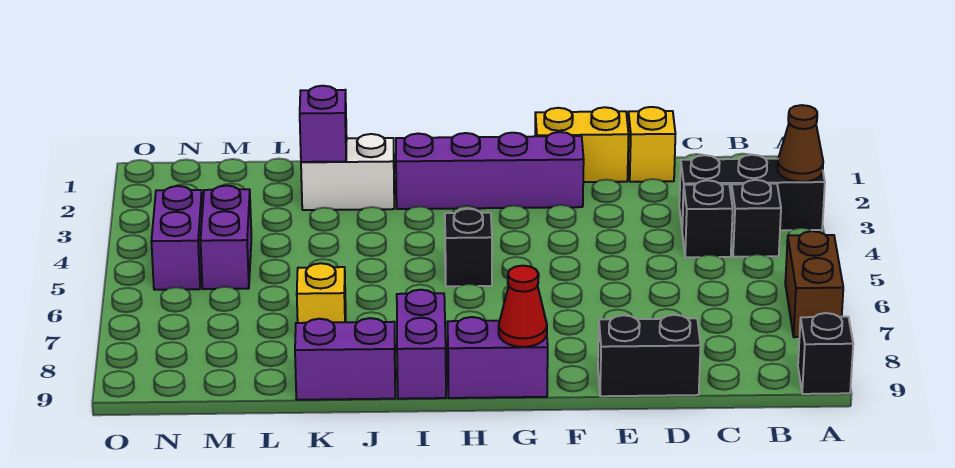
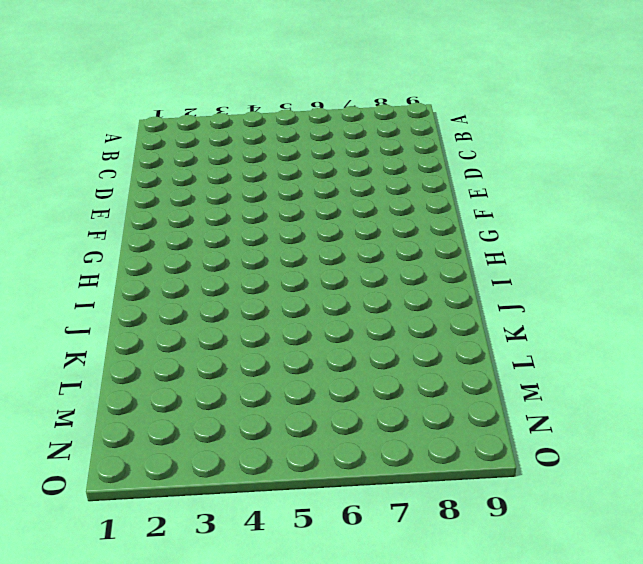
none -> black brick A3:C3 level 1
none -> brown brick A6:A7 level 1
none -> black brick A9 level 1

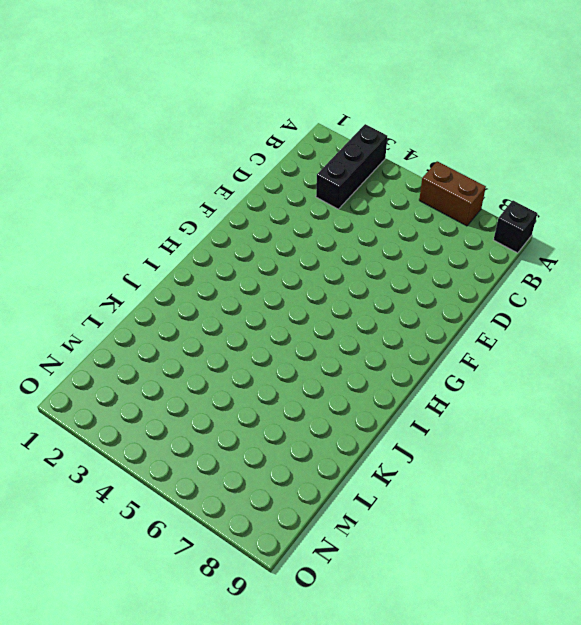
none -> black brick B4 level 1
none -> black brick C4 level 1
none -> yellow brick D1 level 1

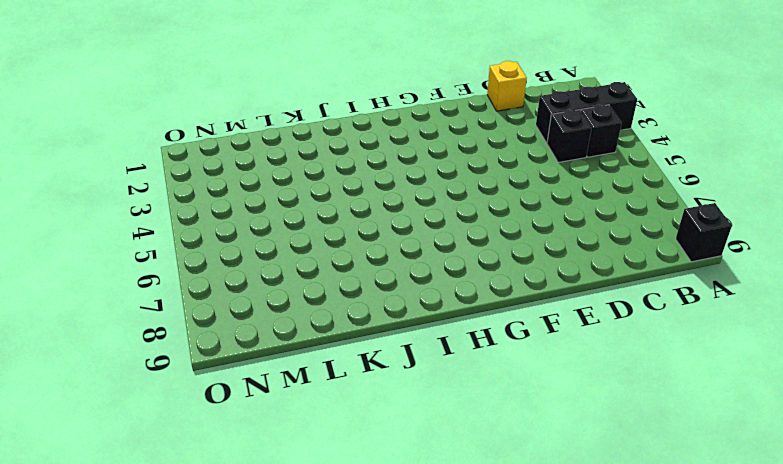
none -> brown brick A6:A7 level 1
none -> black brick D9:E9 level 1
none -> yellow brick E1:F1 level 1

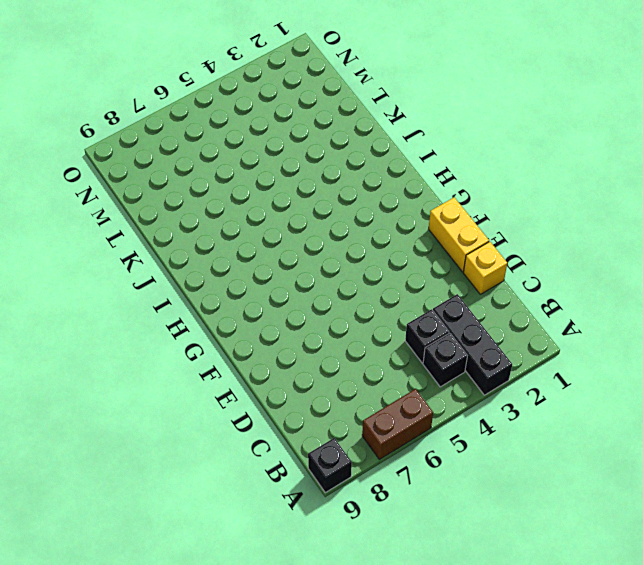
none -> black brick D9:E9 level 1
none -> purple brick F2:I2 level 1
none -> purple brick G9:H9 level 1

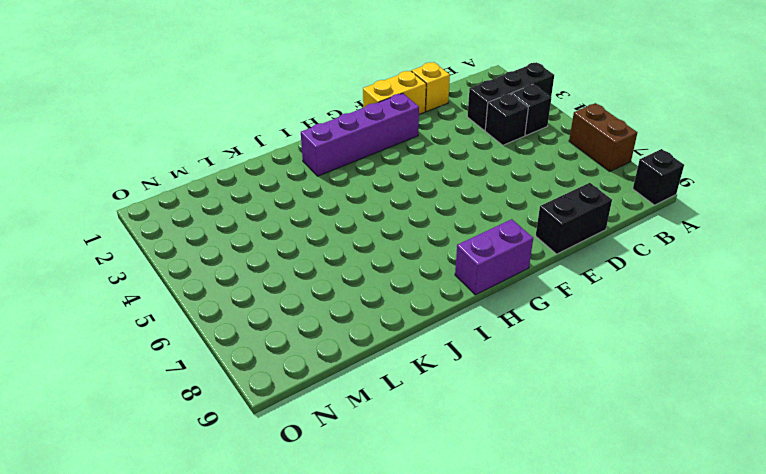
none -> black brick H5 level 1
none -> purple brick I8:I9 level 1
none -> white brick J2:K2 level 1

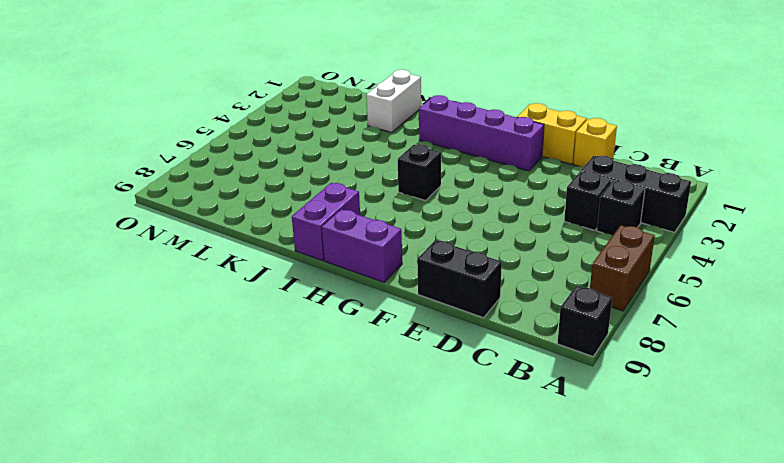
white brick K1:K2 level 1 -> white brick J2:K2 level 1
none -> purple brick J9:K9 level 1
none -> yellow brick K7 level 1
none -> purple brick M4:M5 level 1

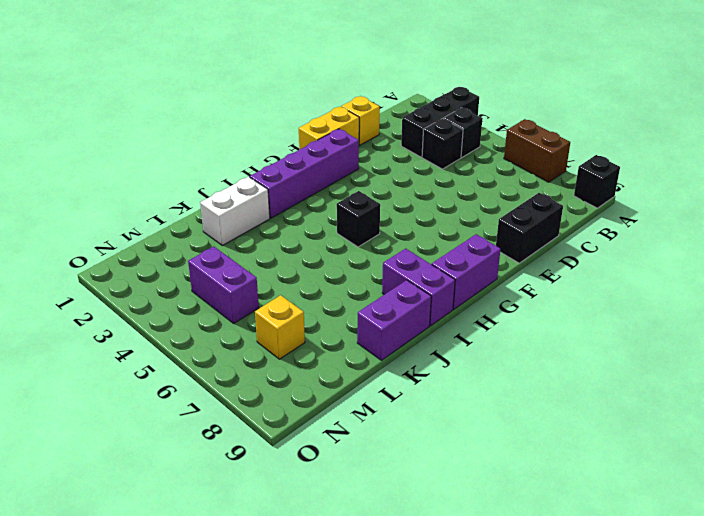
yellow brick M7 level 1 -> yellow brick K7 level 1
none -> purple brick N4:N5 level 1
none -> brown cone A3 level 2
none -> red cone G9 level 2

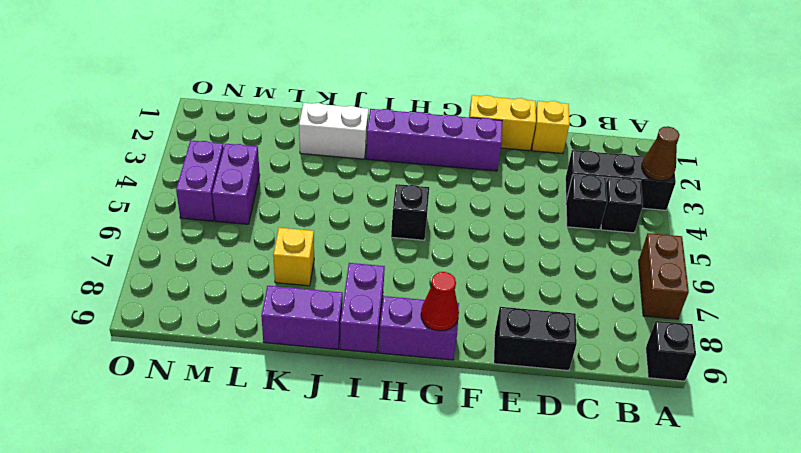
none -> purple brick K2 level 2

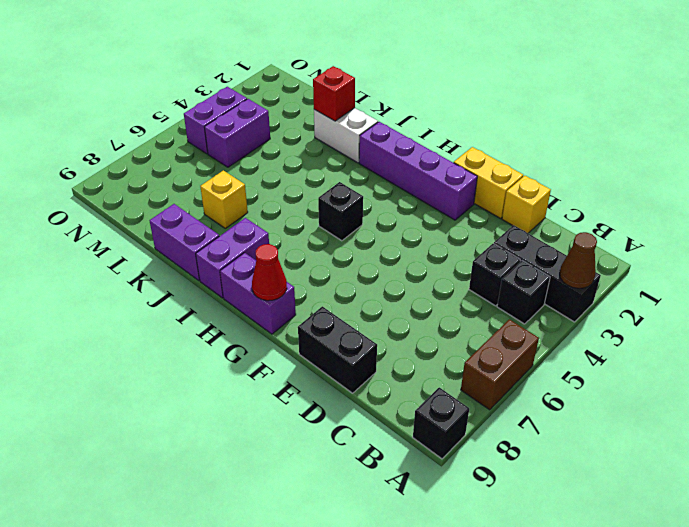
red brick K2 level 2 -> purple brick K2 level 2

